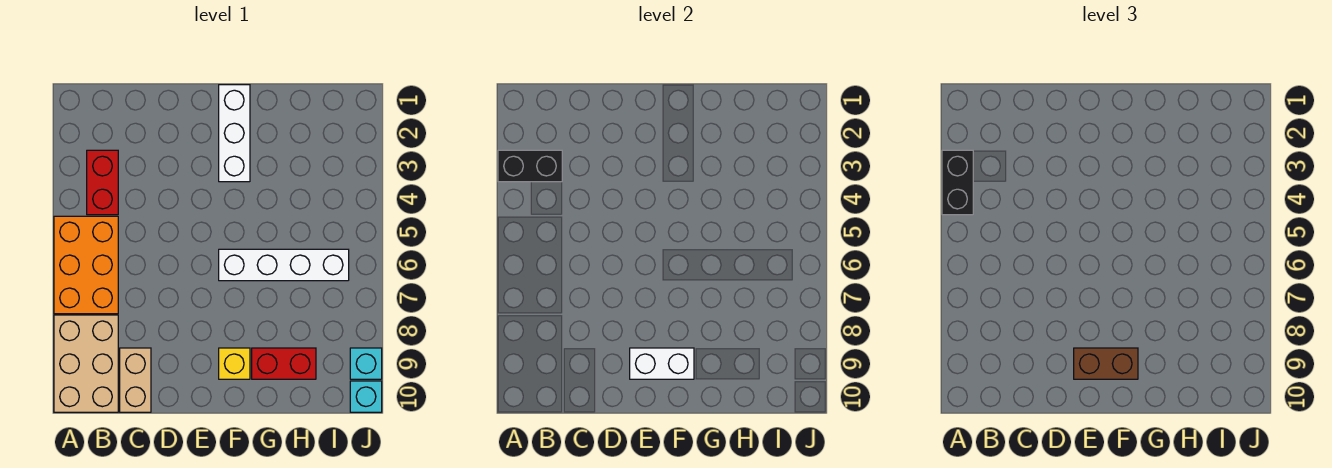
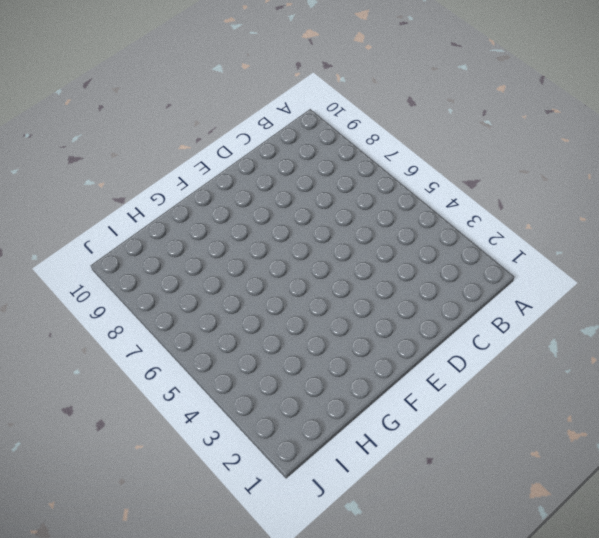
none -> orange brick A5:B7 level 1
none -> tan brick A8:B10 level 1
none -> red brick B3:B4 level 1

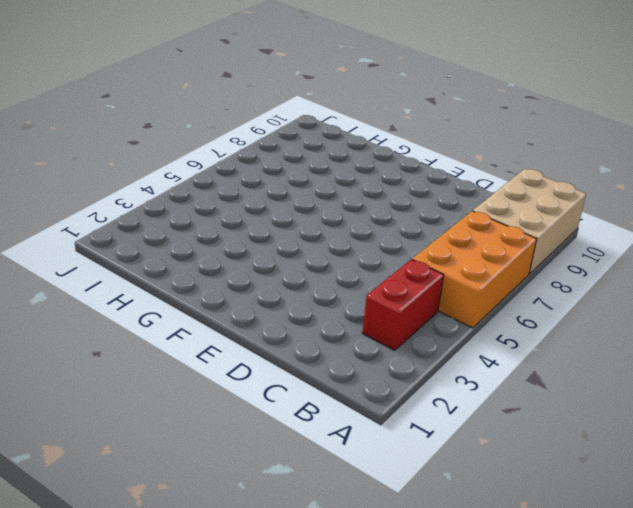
none -> tan brick C9:C10 level 1
none -> white brick F1:F3 level 1
none -> white brick F6:I6 level 1

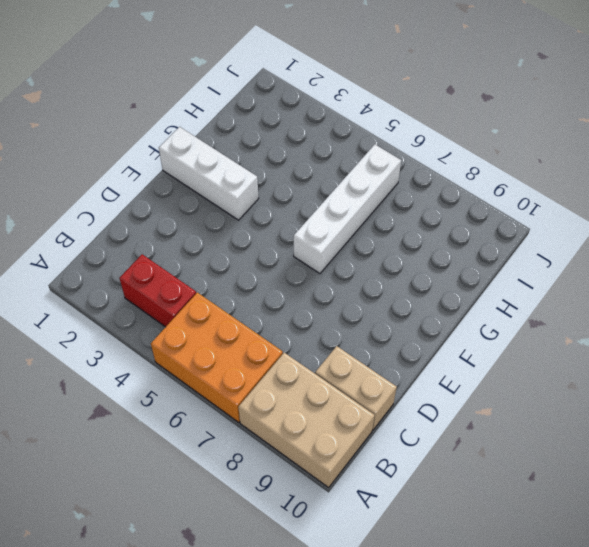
none -> yellow brick F9 level 1
none -> red brick G9:H9 level 1
none -> cyan brick J9 level 1

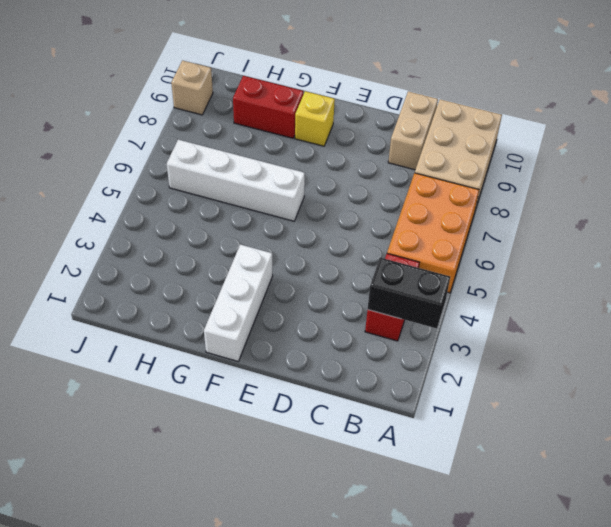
tan brick J9 level 1 -> cyan brick J9 level 1
none -> cyan brick J10 level 1
none -> white brick E9:F9 level 2
none -> black brick A3:A4 level 3

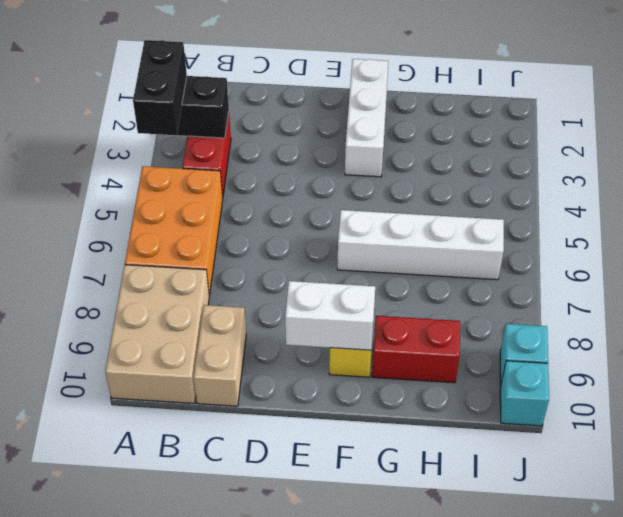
none -> brown brick E9:F9 level 3

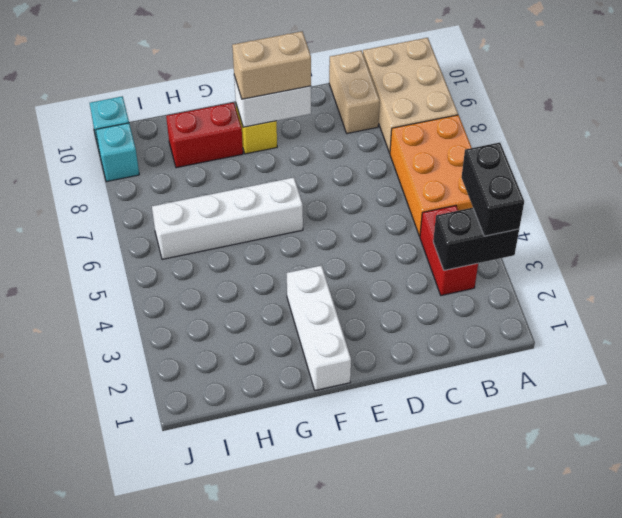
tan brick E9:F9 level 3 -> brown brick E9:F9 level 3

